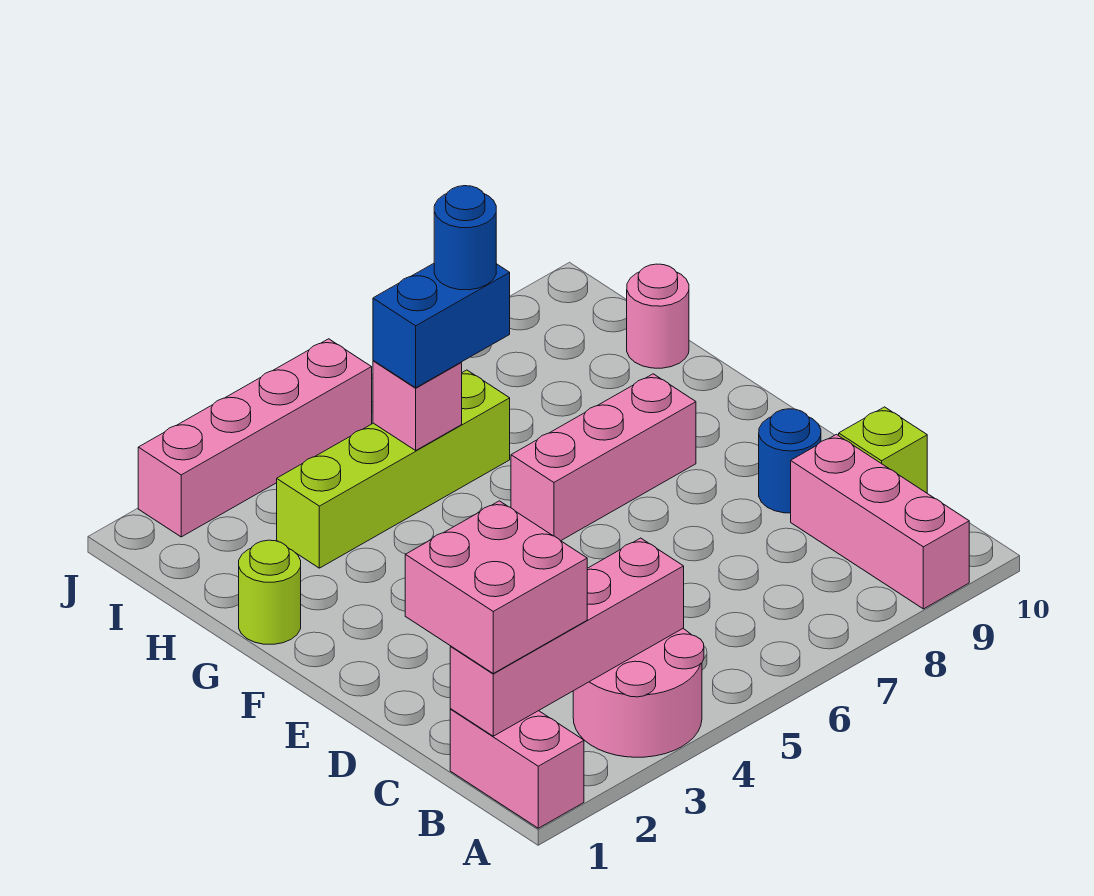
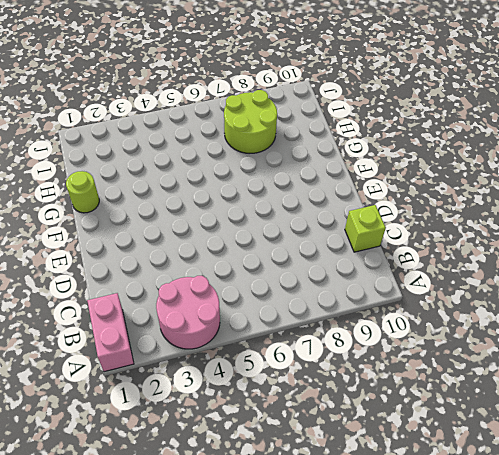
lime round brick H7:I8 level 1 -> none
none -> pink brick A9:C9 level 1
none -> blue round brick D9 level 1
none -> pink brick F6:F8 level 1

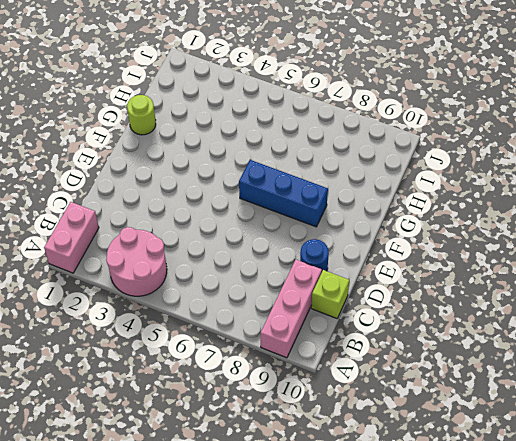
blue brick F6:F8 level 1 -> pink brick F6:F8 level 1
none -> lime brick H3:H6 level 1
none -> pink round brick H10 level 1
none -> pink brick J2:J5 level 1

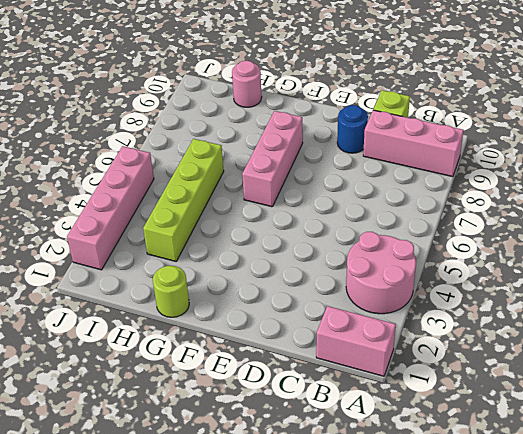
none -> pink brick B1:B4 level 2
none -> pink brick H5 level 2
none -> pink brick B1:C2 level 3

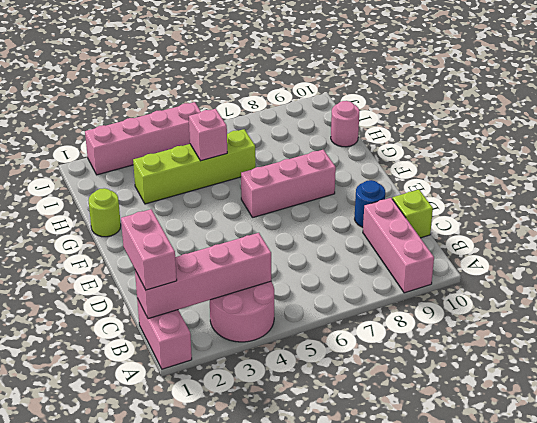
pink brick B1:C1 level 3 -> pink brick B1:C2 level 3
none -> blue brick H5:H6 level 3
none -> blue round brick H6 level 4

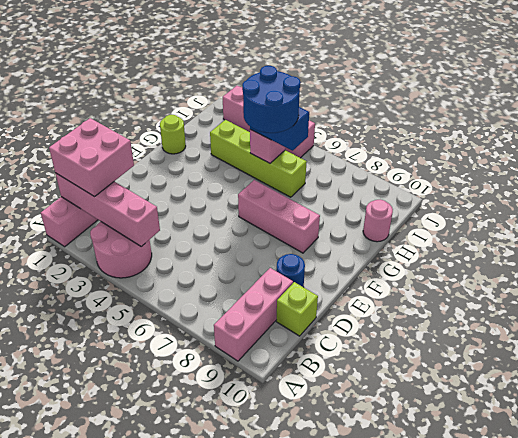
blue round brick G5:H6 level 4 -> blue round brick H6 level 4

